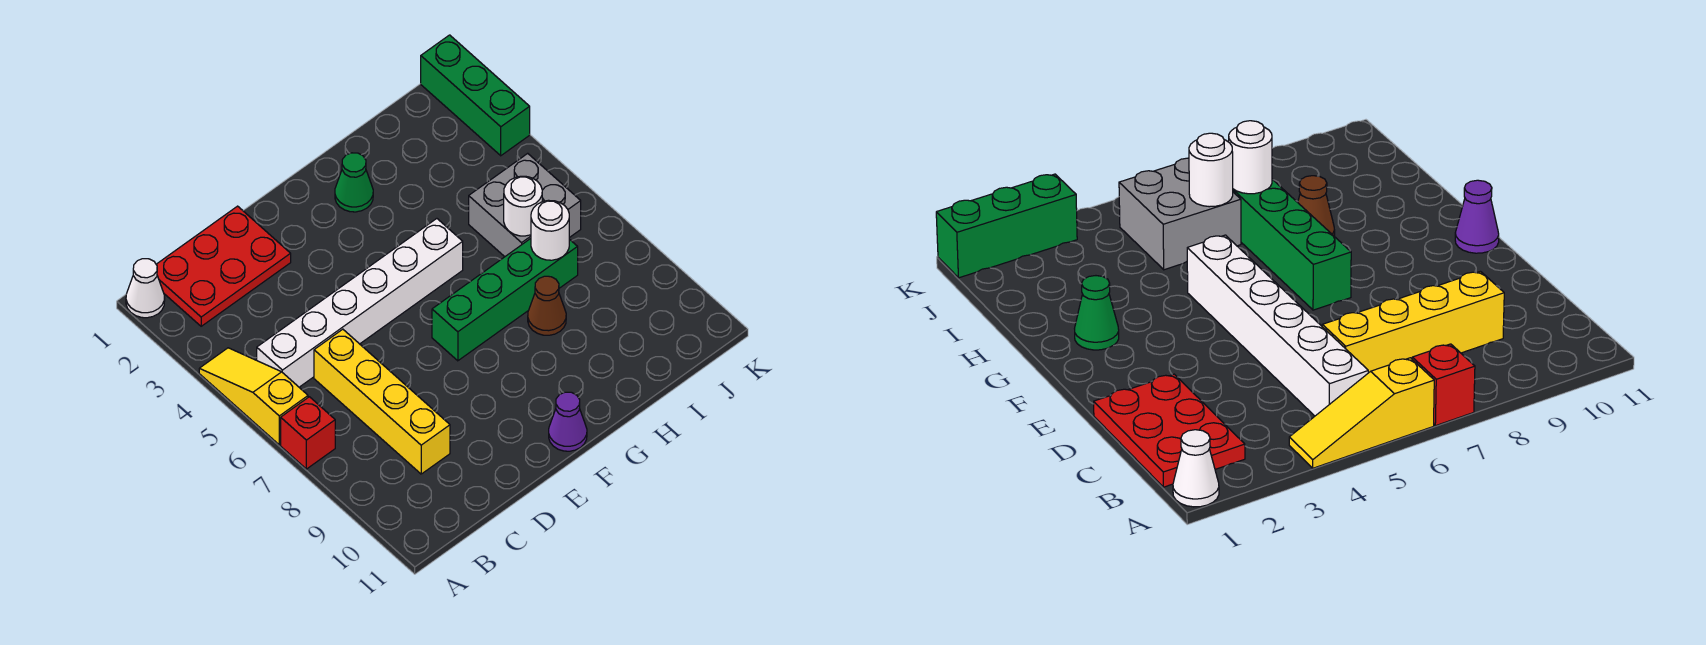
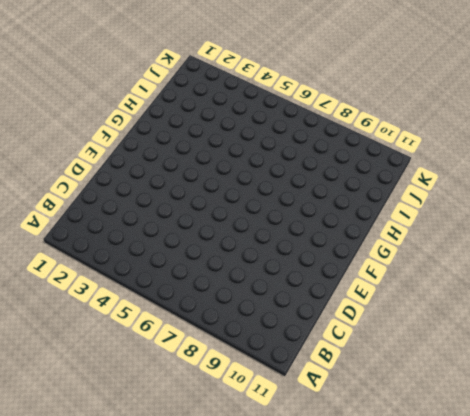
none -> white cone A1 level 1
none -> yellow slope A4:A6 level 1 top 6
none -> red brick A7 level 1

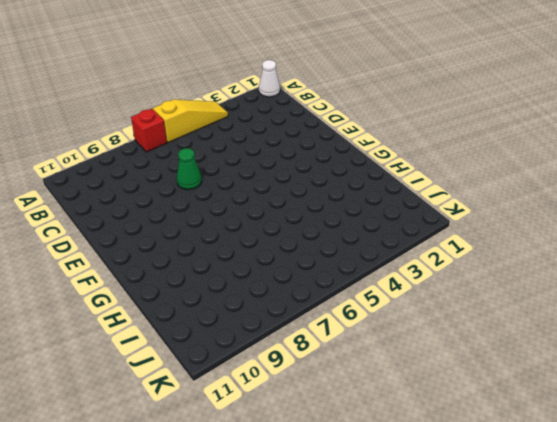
green cone D7 level 1 -> green cone G2 level 1
none -> red plate B1:D2 level 1
none -> white brick B5:G5 level 1
none -> yellow brick C6:C9 level 1

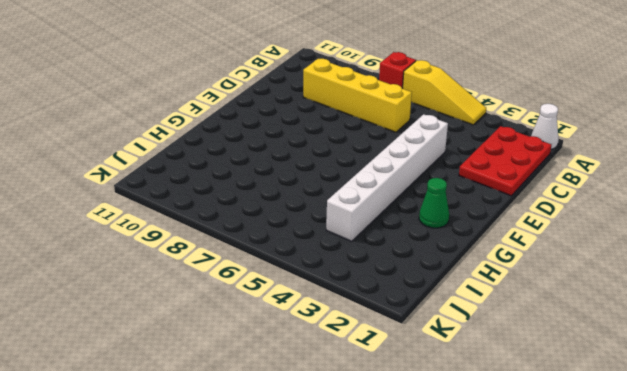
white brick D4:I4 level 1 -> white brick B5:G5 level 1
none -> green brick F7:I7 level 1
none -> purple cone F11 level 1
none -> brown cone H8 level 1

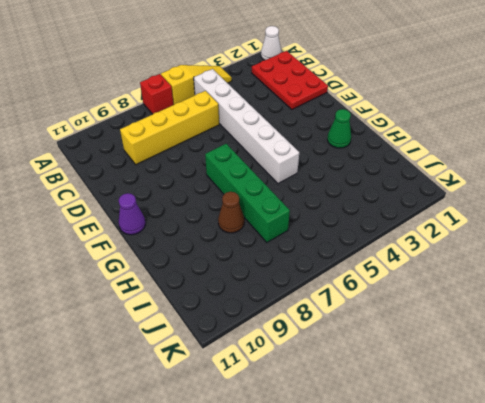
none -> grey brick I5:J6 level 1
none -> green brick K1:K3 level 1
none -> white round brick I6 level 2

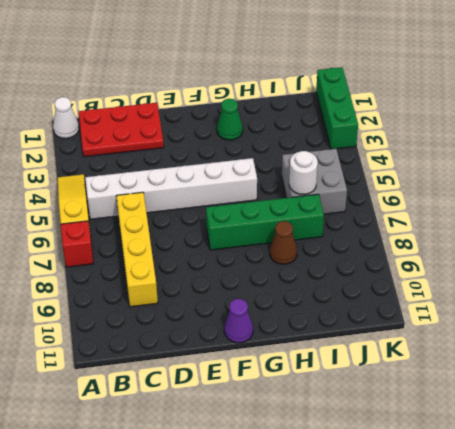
none -> white round brick I7 level 2

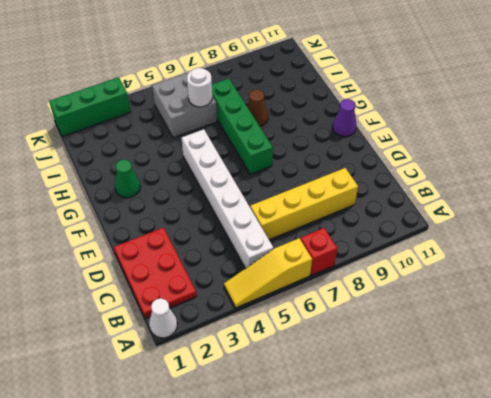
none -> white round brick I7 level 2

